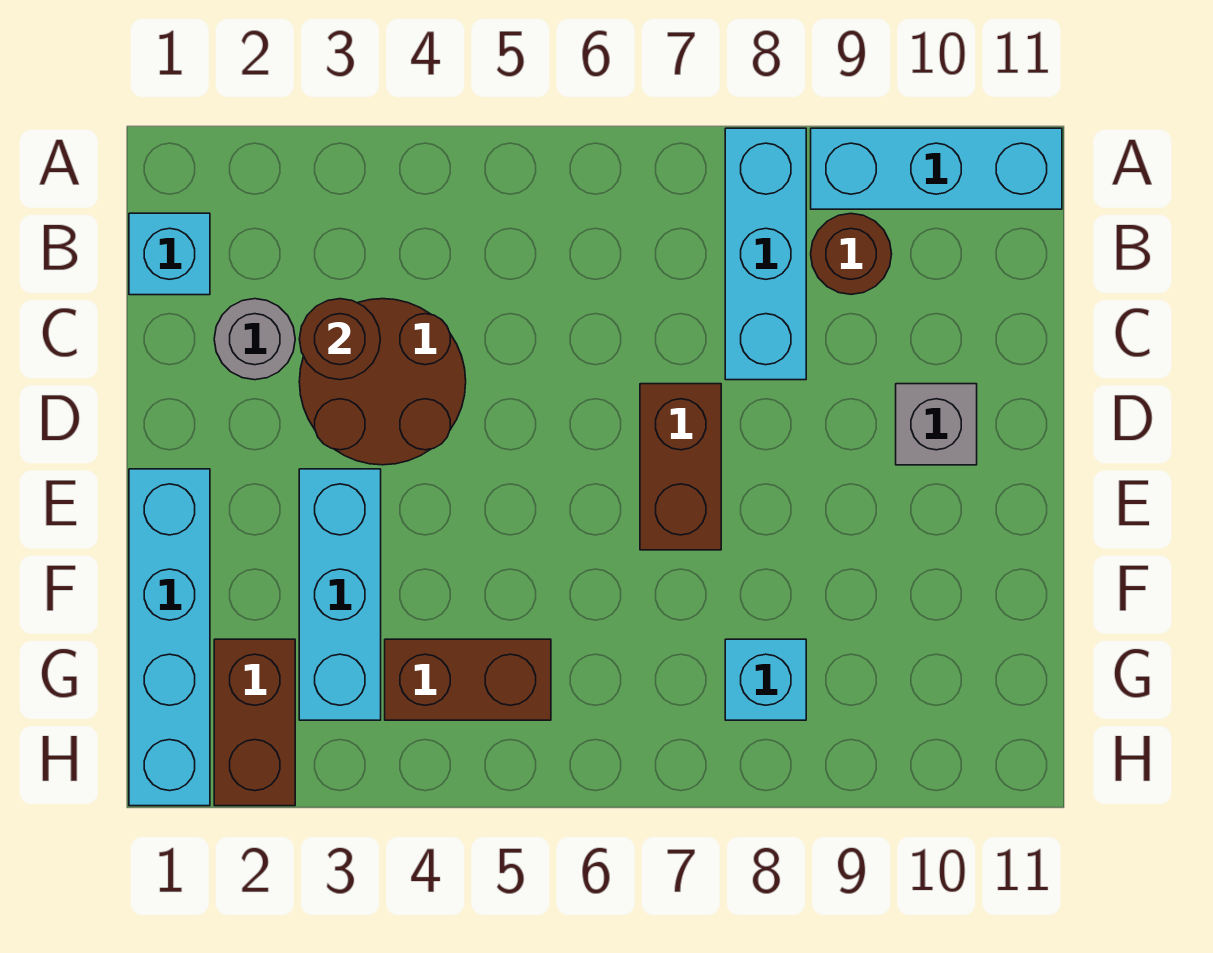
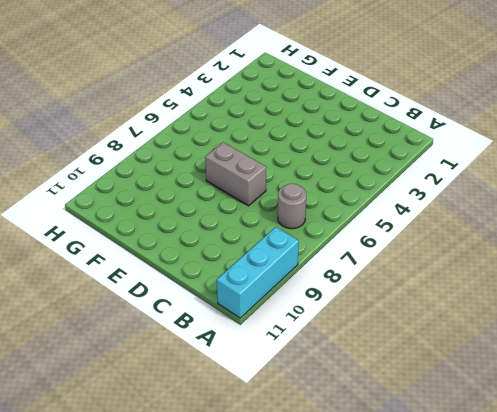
grey round brick B7 level 1 -> grey round brick C2 level 1
grey brick D7:E7 level 1 -> brown brick D7:E7 level 1
none -> cyan brick A8:C8 level 1
none -> cyan brick B1 level 1
none -> brown round brick B9 level 1

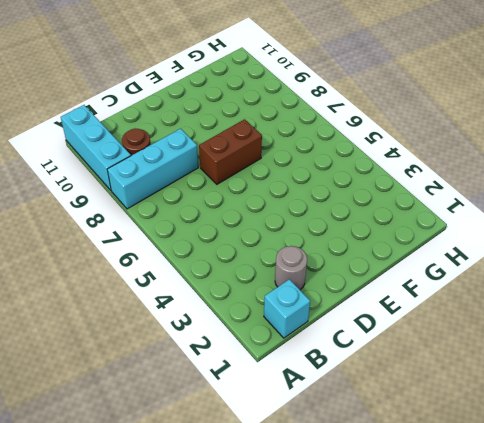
none -> brown round brick C3:D4 level 1
none -> grey brick D10 level 1
none -> cyan brick E1:H1 level 1

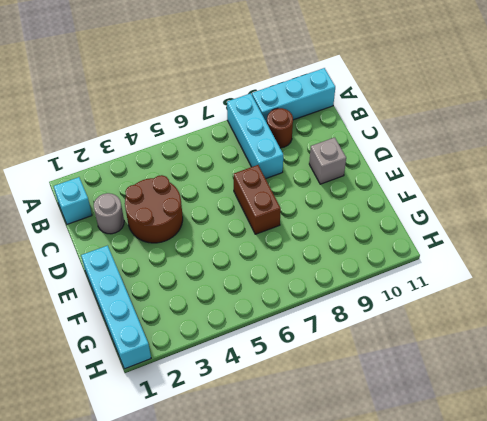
none -> cyan brick E3:G3 level 1
none -> brown brick G2:H2 level 1
none -> brown brick G4:G5 level 1

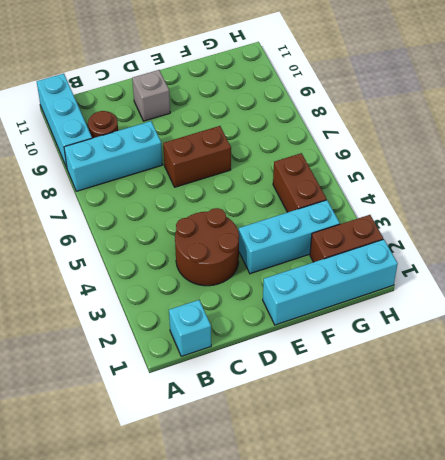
none -> grey round brick C2 level 1
none -> cyan brick G8 level 1
none -> brown round brick C3 level 2

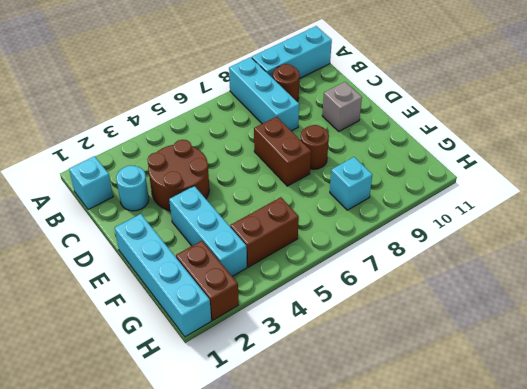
cyan round brick C2 level 1 -> grey round brick C2 level 1
brown round brick E8 level 1 -> brown round brick C3 level 2

